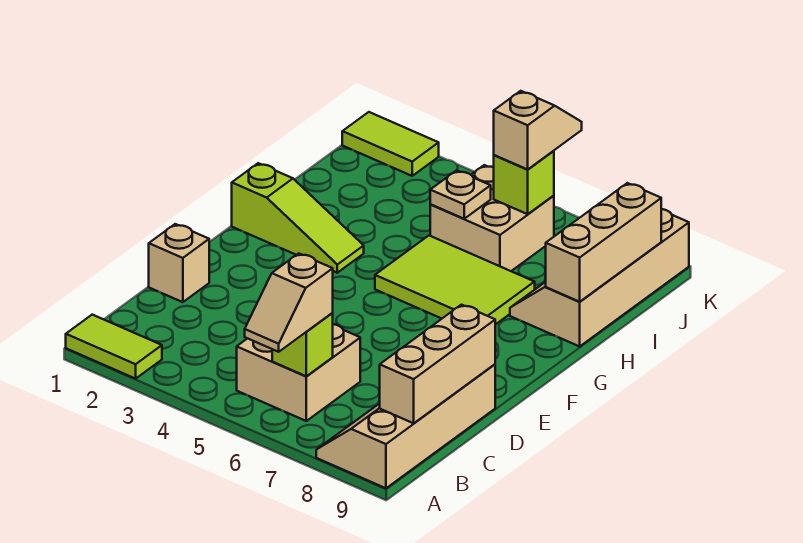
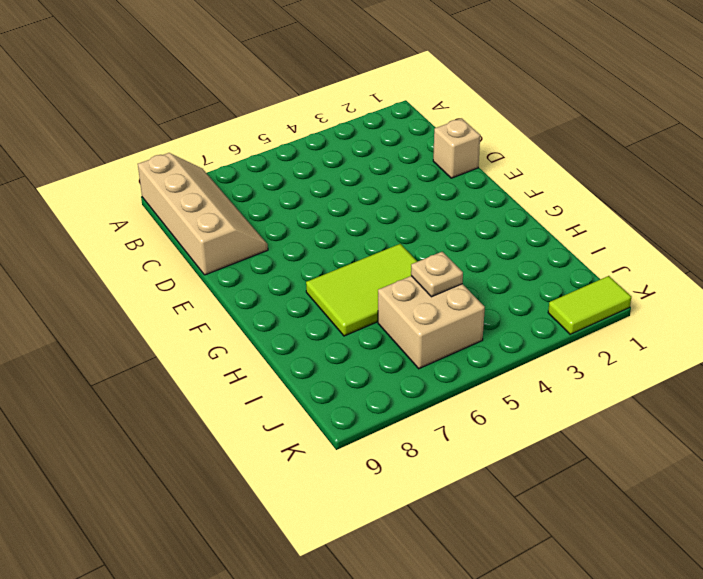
none -> lime tile A1:A2 level 1
none -> tan brick B5:C6 level 1
none -> lime slope G1:G3 level 1 top 1

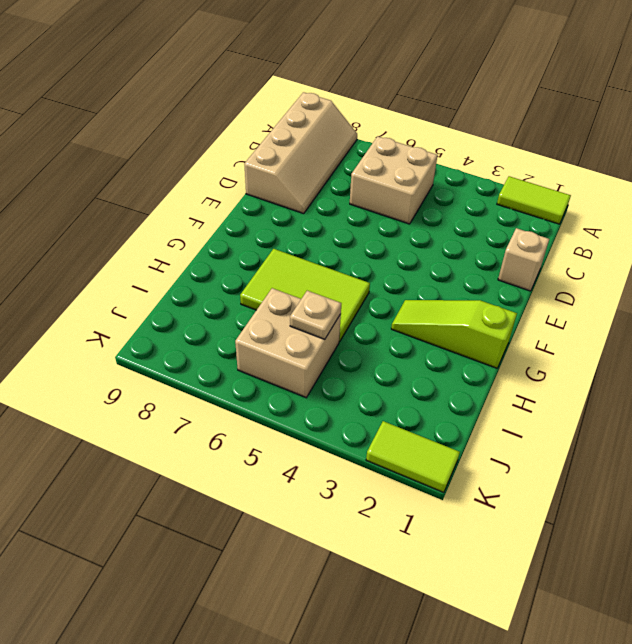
none -> tan slope H8:K9 level 1 top 9
none -> lime brick B6 level 2
none -> tan brick B9:D9 level 2

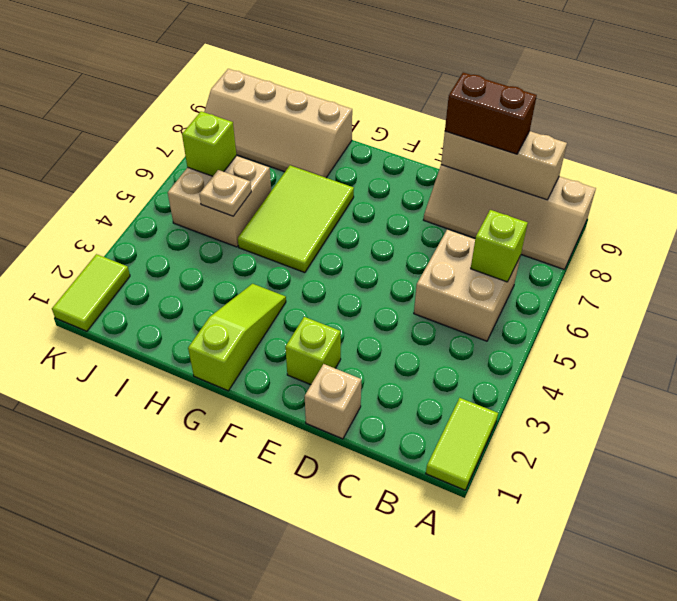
brown brick C9:D9 level 3 -> none
lime brick E2 level 1 -> none
none -> tan brick H9:J9 level 2
none -> tan slope A6:B6 level 3 top B
none -> tan slope J6:K6 level 3 top J

